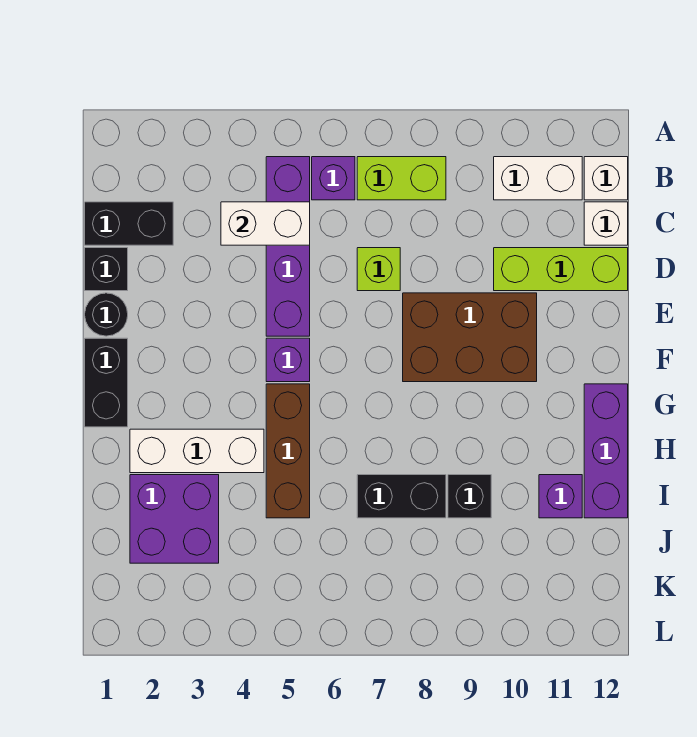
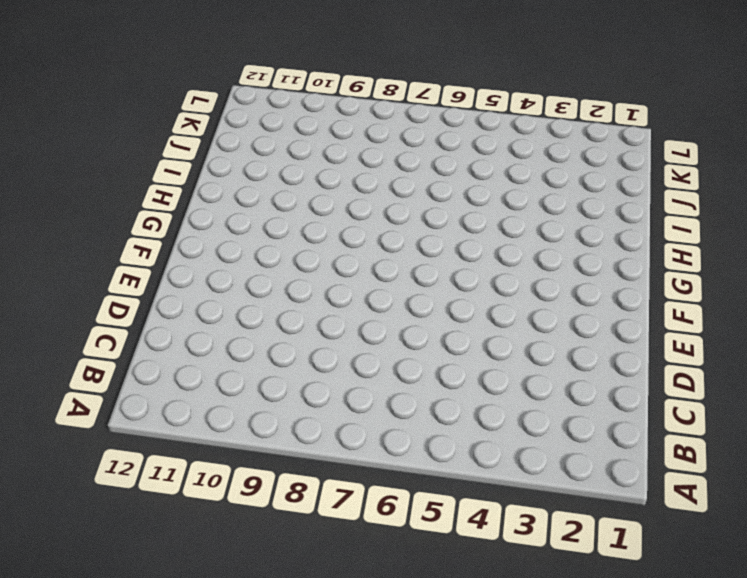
none -> purple brick B5:E5 level 1
none -> purple brick B6 level 1
none -> lime brick B7:B8 level 1

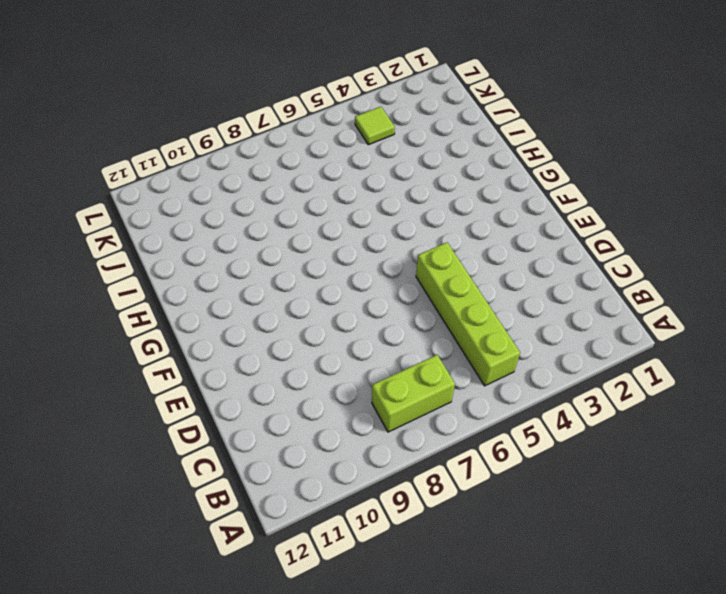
lime brick B5:E5 level 1 -> purple brick B5:E5 level 1
lime tile K4 level 1 -> none
none -> purple brick B6 level 1
none -> white brick B10:B11 level 1
none -> white brick B12 level 1

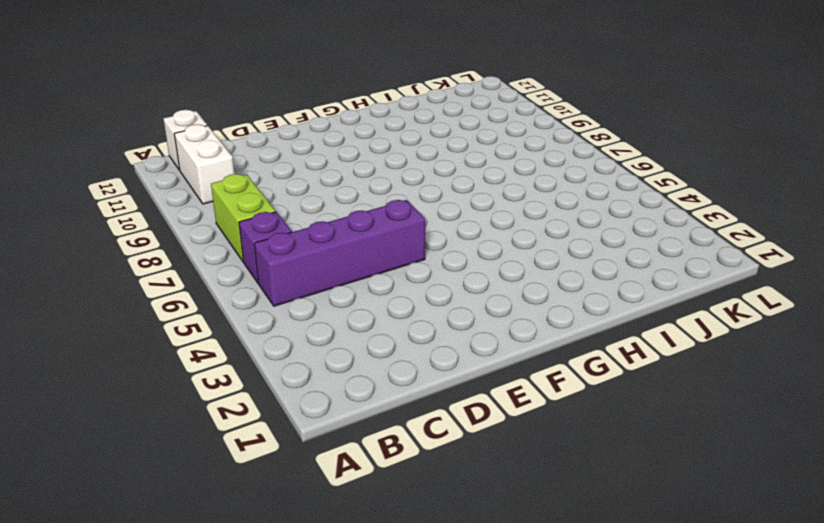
none -> black brick C1:C2 level 1
none -> white brick C12 level 1
none -> black brick D1 level 1

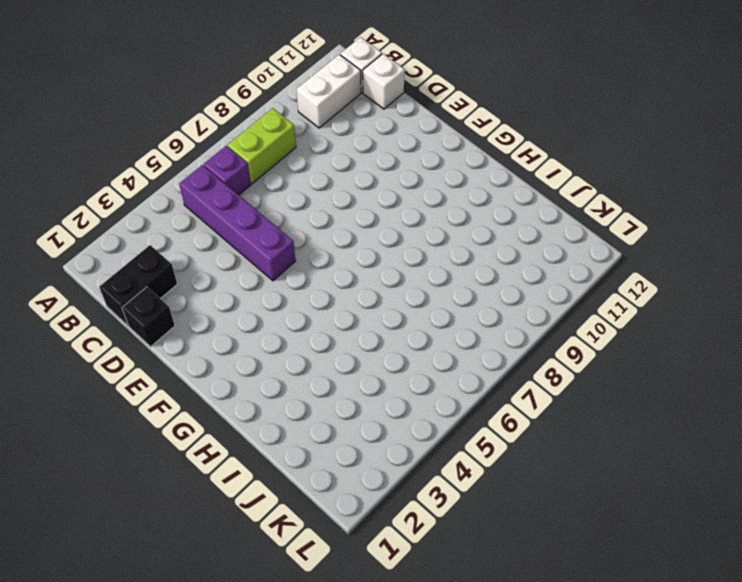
none -> lime brick D7 level 1
none -> lime brick D10:D12 level 1
none -> black round brick E1 level 1

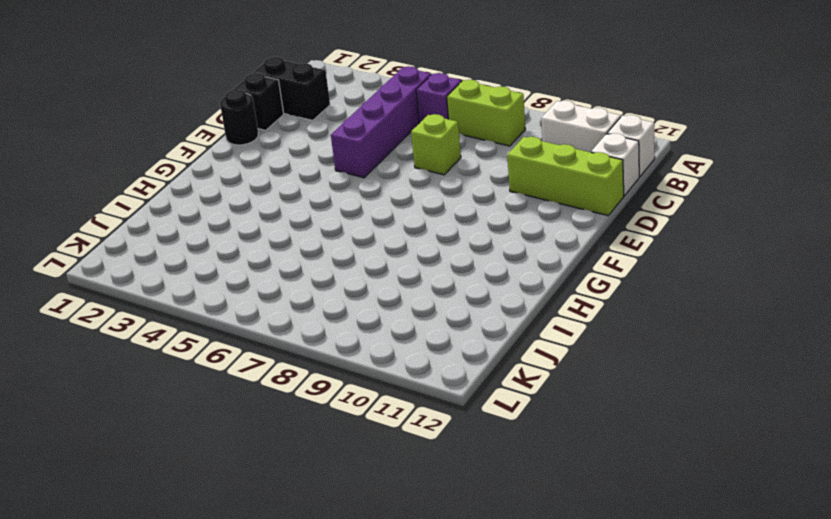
none -> brown brick E8:F10 level 1
none -> black brick F1:G1 level 1
none -> purple brick F5 level 1

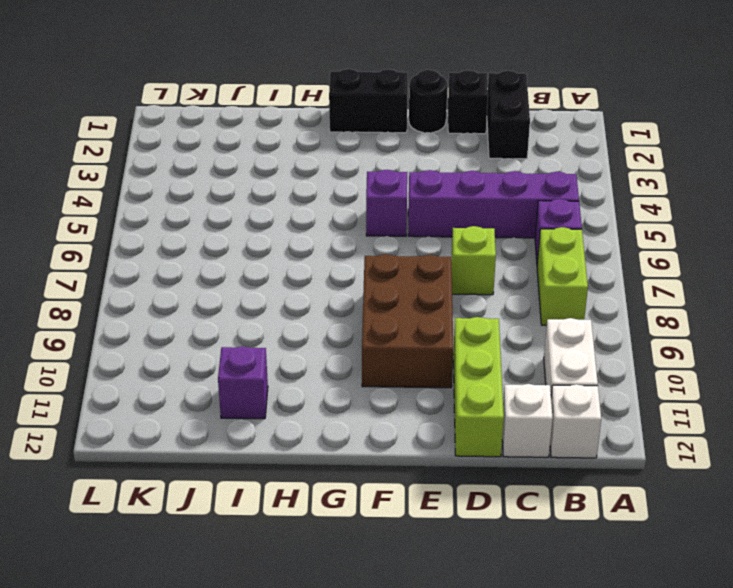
none -> brown brick G5:I5 level 1
none -> purple brick G12:I12 level 1
none -> white brick H2:H4 level 1

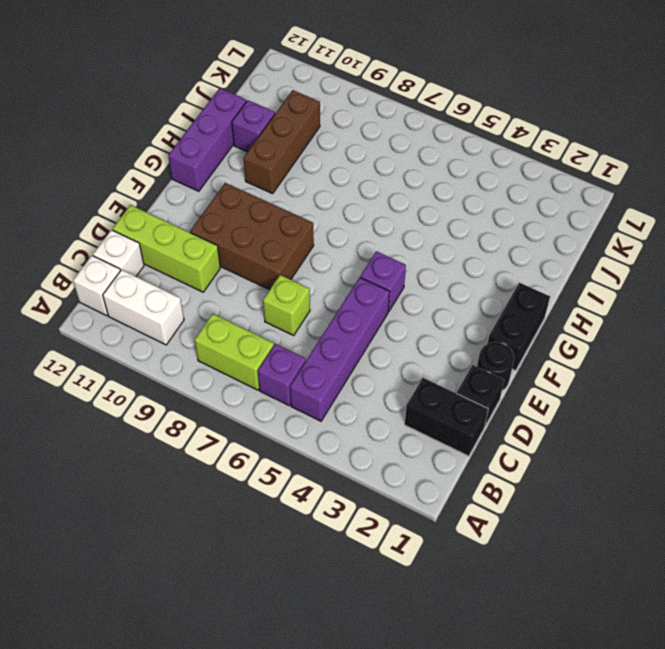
brown brick H10:J10 level 1 -> brown brick G5:I5 level 1
none -> white brick H2:H4 level 1
none -> purple brick I2:J3 level 1
none -> black brick I7:I8 level 1

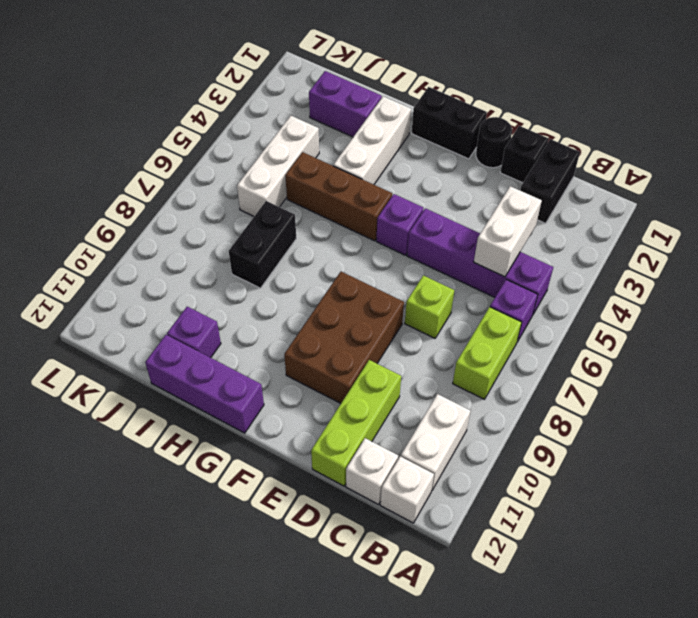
purple brick I2:J2 level 1 -> purple brick I2:J3 level 1
white brick J4:J6 level 1 -> none
none -> black brick I9 level 1

